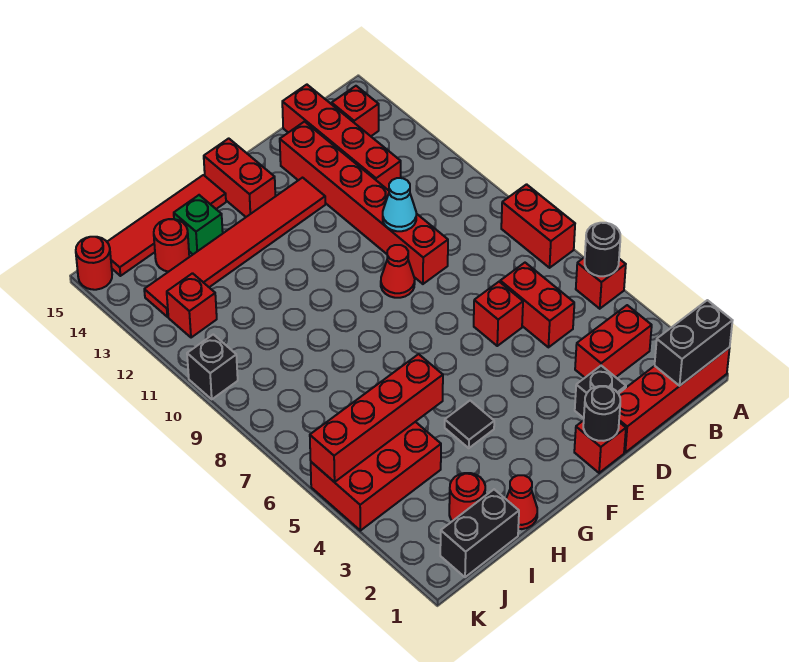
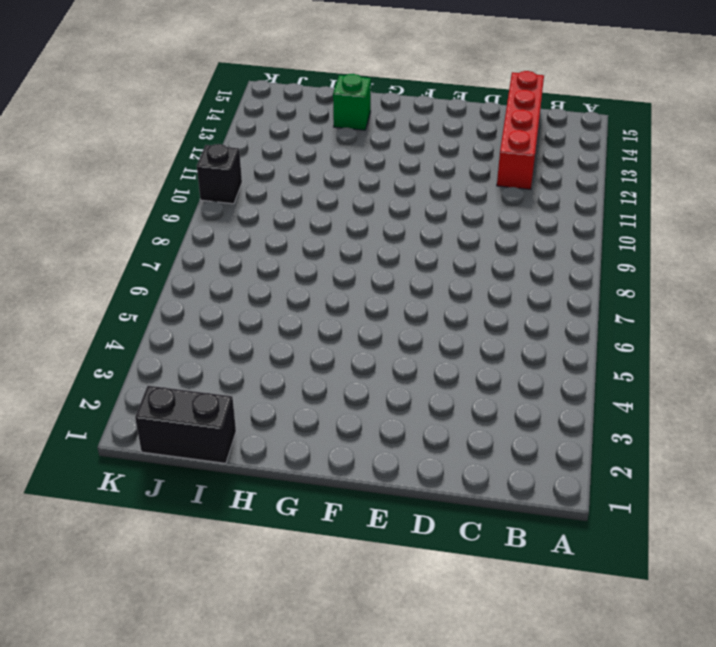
none -> red brick A1:D1 level 1
none -> red brick A5 level 1
none -> red brick A7:A8 level 1
none -> red brick B3:C3 level 1

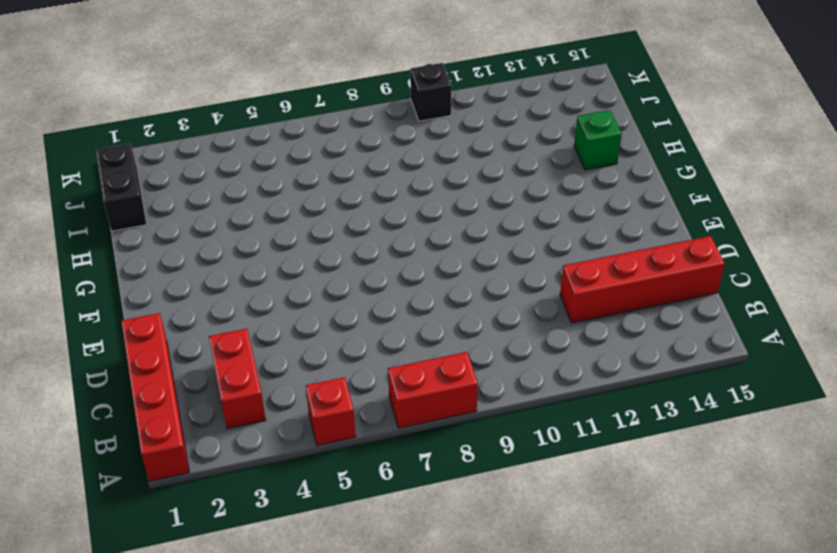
none -> red brick B14 level 1
none -> red brick C5:C6 level 1
none -> black brick D2 level 1
none -> red brick D6 level 1

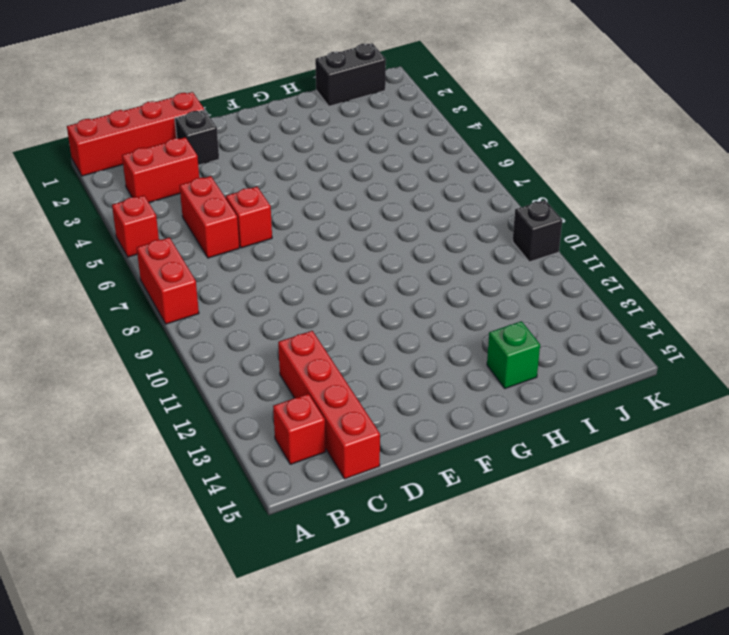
none -> red brick D9:D14 level 1
none -> red brick E1 level 1
none -> red cone E9 level 1
none -> red tile E13:J13 level 1

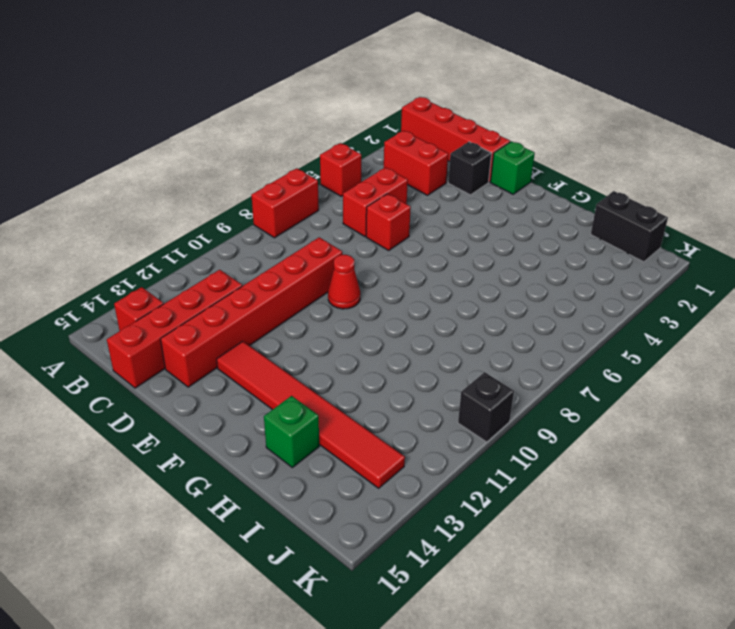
green brick E1 level 1 -> red brick E1 level 1
none -> red brick F14:F15 level 1
none -> black tile G4 level 1
none -> red tile G15:J15 level 1
none -> red cone H1 level 1

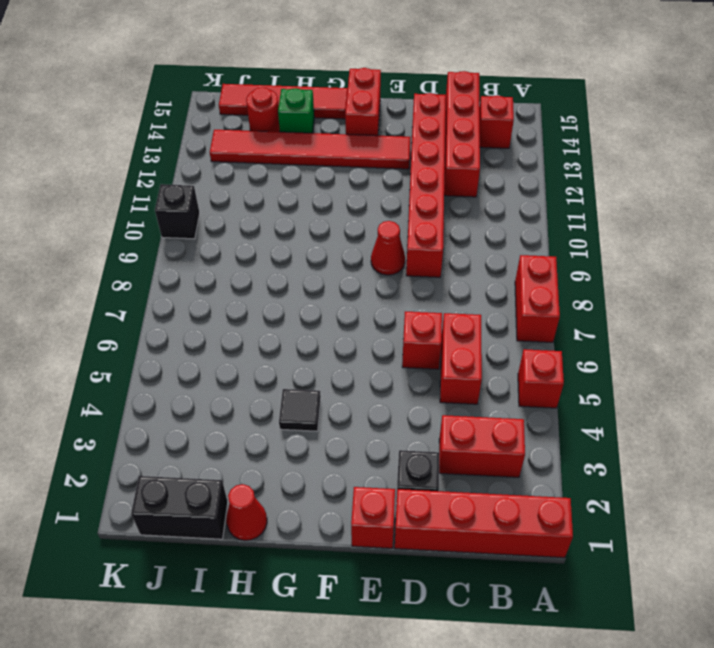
none -> red round brick I2 level 1
none -> red brick I4:K5 level 1
none -> red brick J12 level 1
none -> red round brick K15 level 1

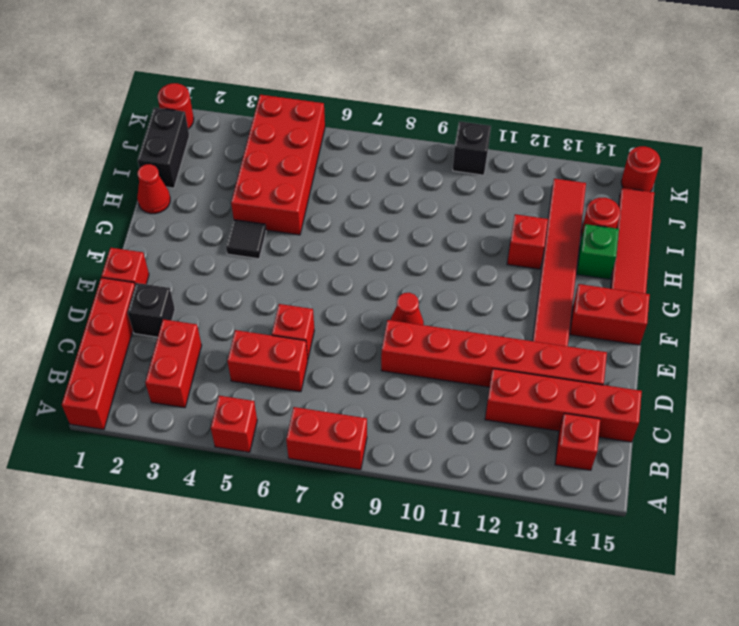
red brick H4:K5 level 1 -> red brick I4:K5 level 1
red brick H12 level 1 -> red brick J12 level 1
red round brick K1 level 1 -> red round brick I2 level 1
none -> black brick A1:B1 level 2
none -> black round brick A5 level 2
none -> cyan cone D10 level 2
none -> black round brick E1 level 2

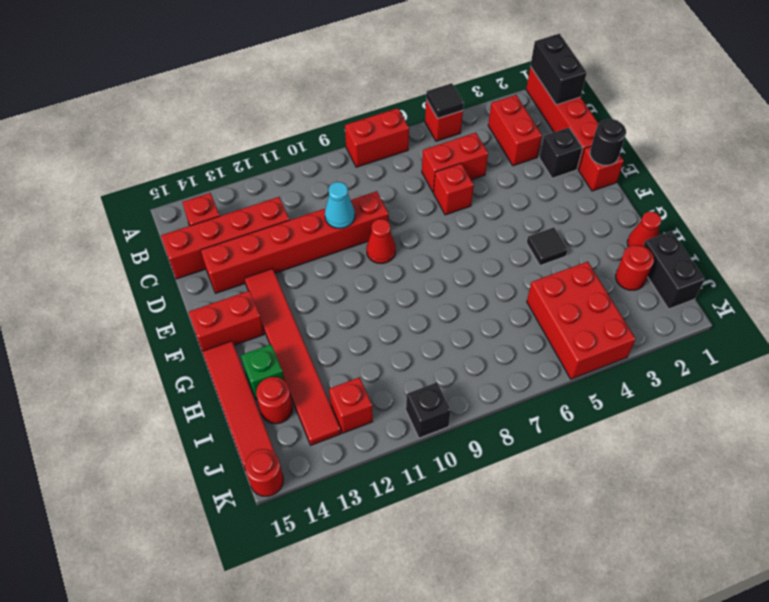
black tile A5 level 2 -> black round brick A5 level 2
none -> red brick H5:K5 level 2

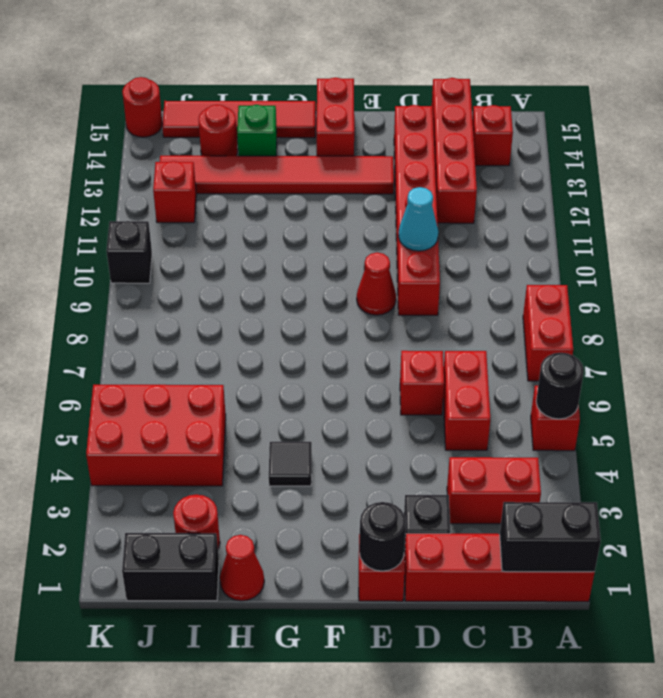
none -> red brick H5:K5 level 2

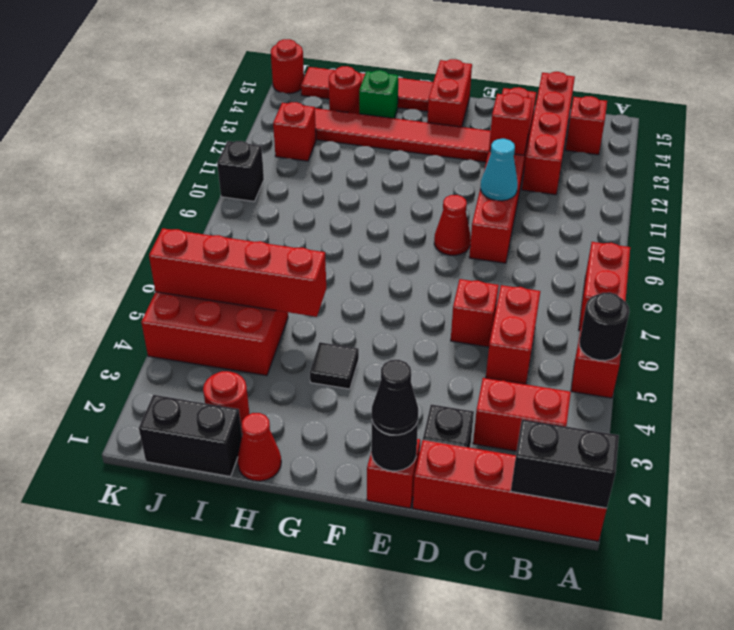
red brick D12 level 2 -> none
black cone E1 level 3 -> none

